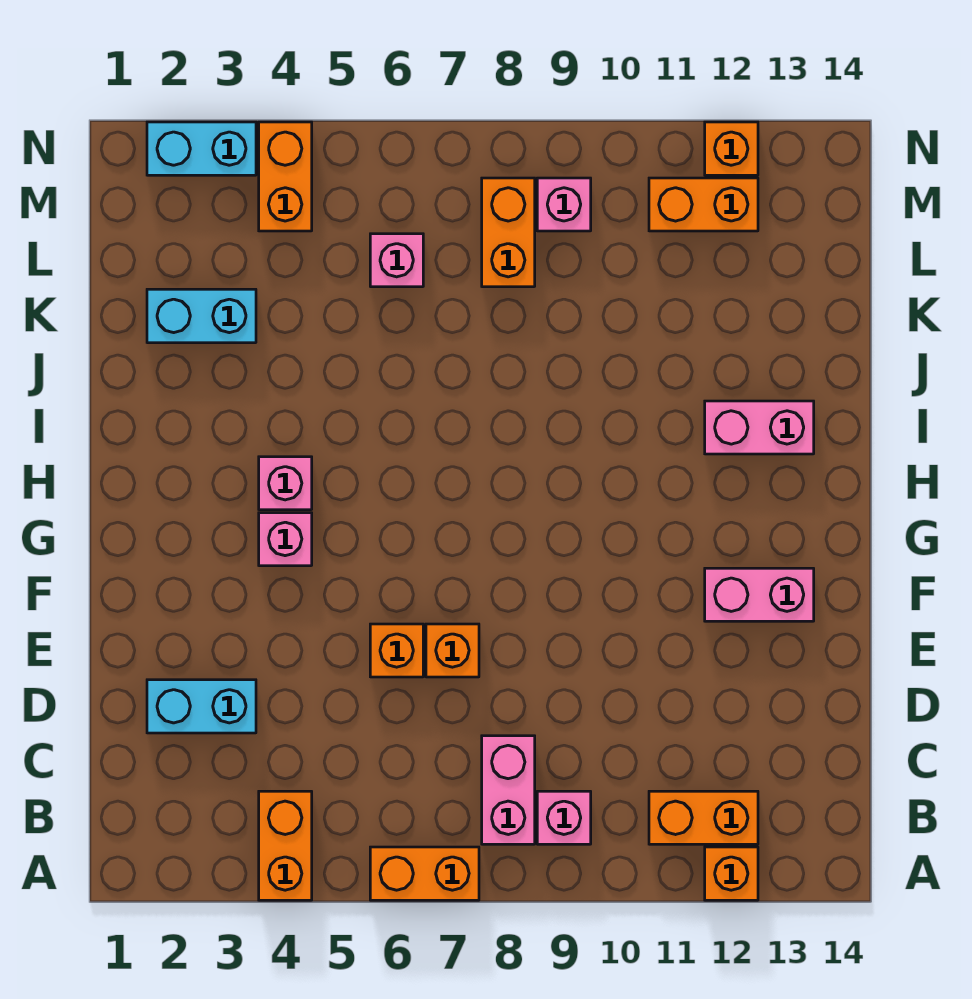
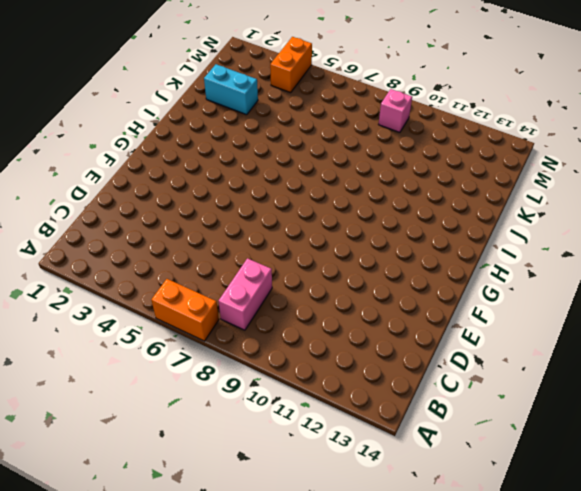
none -> orange brick A4:B4 level 1
none -> orange brick A12 level 1
none -> pink brick B9 level 1

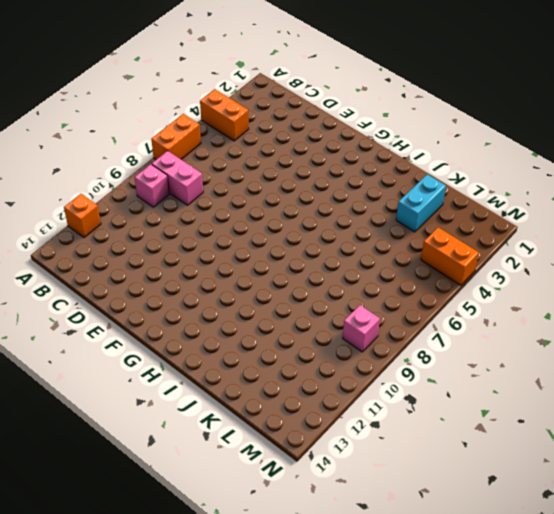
none -> orange brick B11:B12 level 1
none -> cyan brick D2:D3 level 1
none -> orange brick E6 level 1

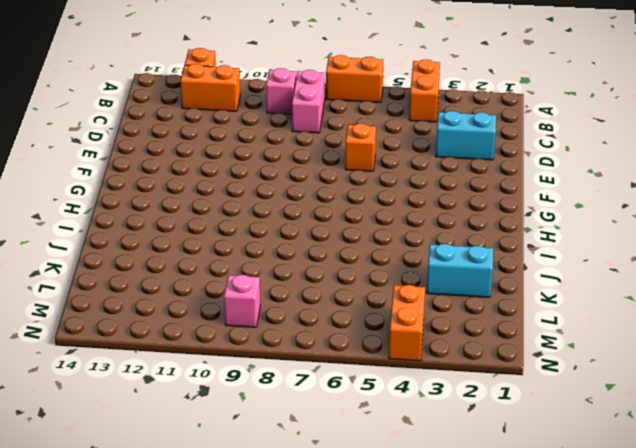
none -> orange brick E7 level 1
none -> pink brick F12:F13 level 1
none -> pink brick G4 level 1

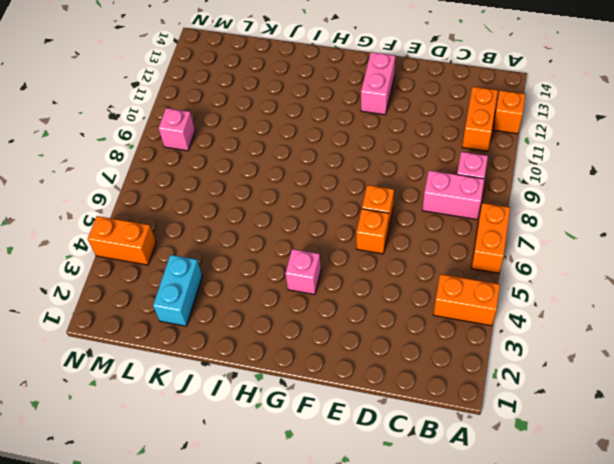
none -> cyan brick D2:D3 level 1
none -> pink brick H4 level 1
none -> pink brick I12:I13 level 1

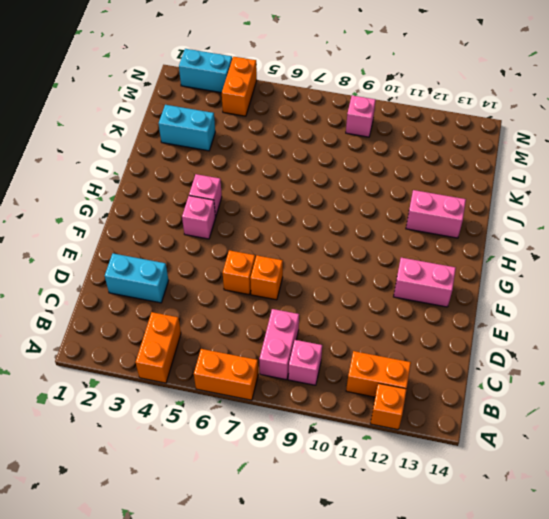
none -> pink brick L6 level 1
none -> orange brick L8:M8 level 1
none -> orange brick M11:M12 level 1

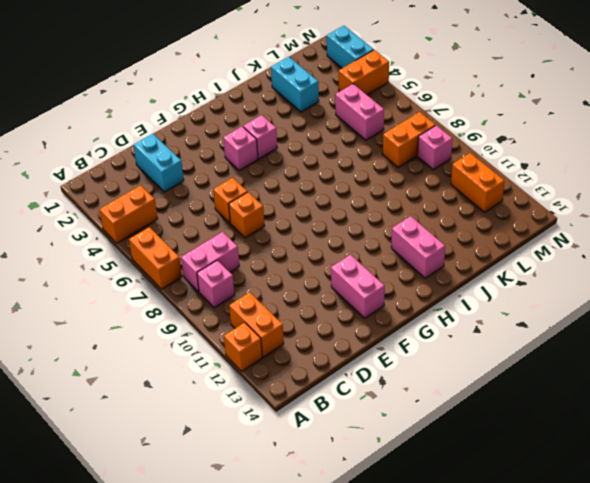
pink brick L5:L6 level 1 -> pink brick L6 level 1
none -> orange brick N12 level 1

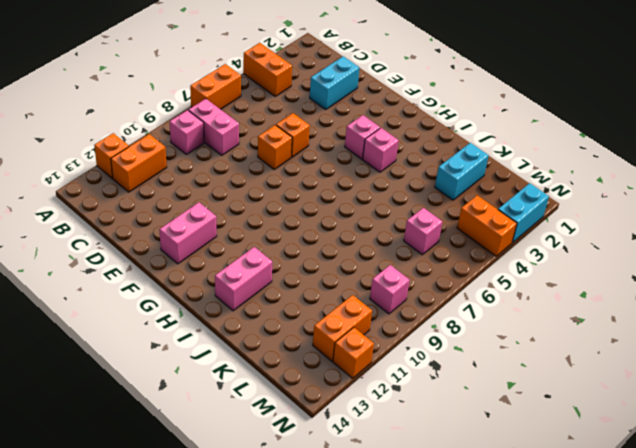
none -> orange brick L8:M8 level 1

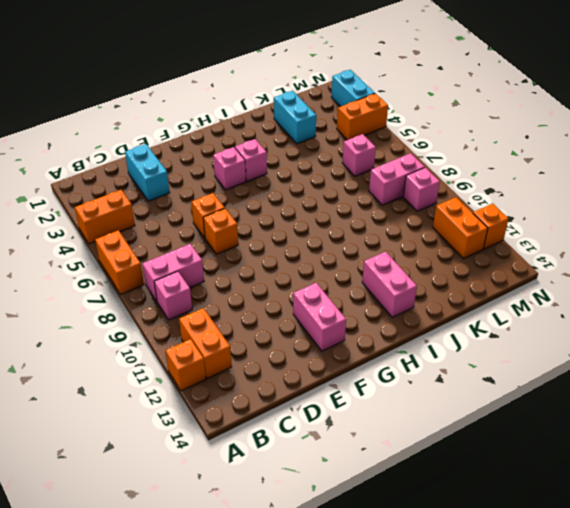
pink brick L8:M8 level 1 -> orange brick L8:M8 level 1

